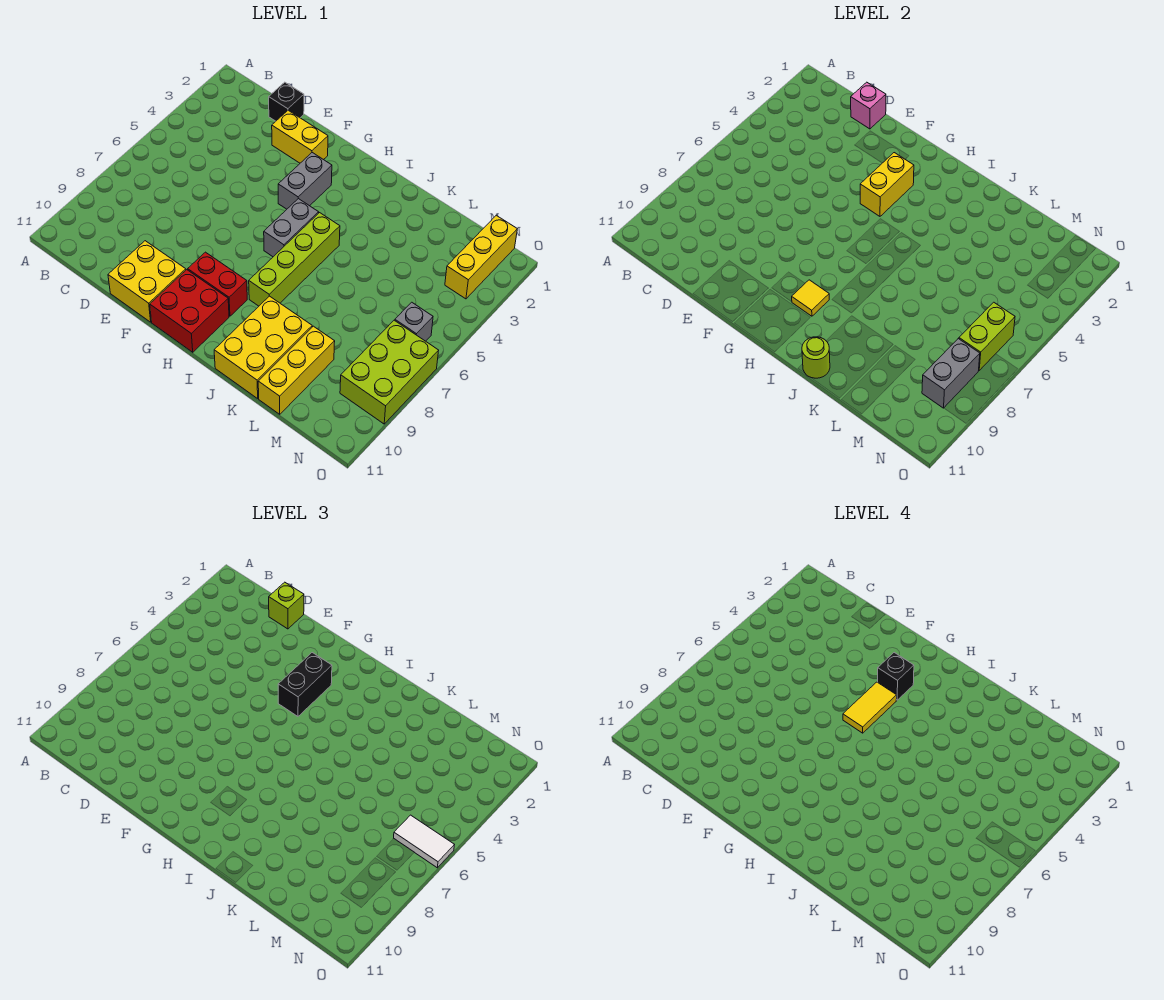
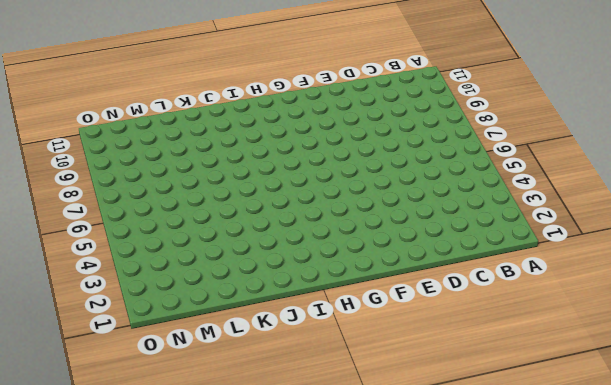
none -> black brick D1 level 1
none -> yellow brick E2:F2 level 1
none -> yellow brick E10:F11 level 1

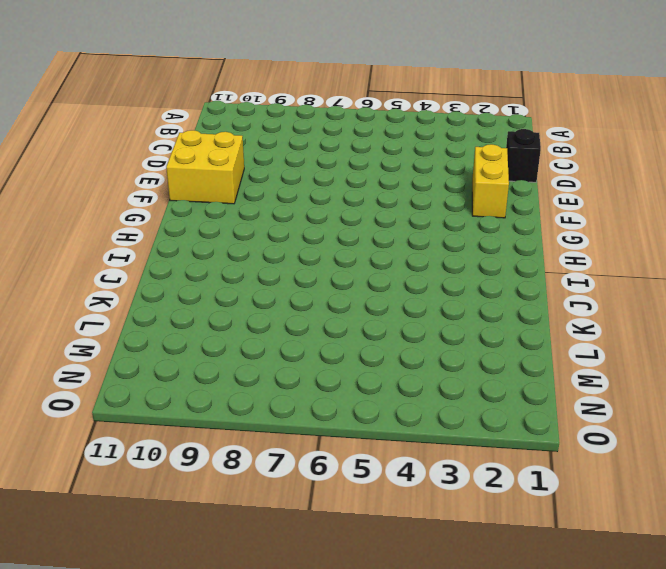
none -> grey brick G3:G4 level 1
none -> red brick G9:H9 level 1
none -> red brick G10:H11 level 1

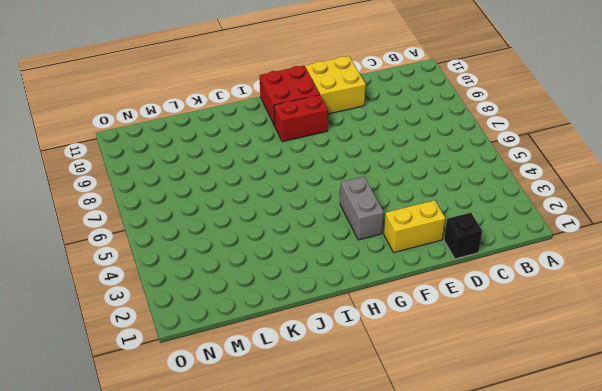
none -> grey brick H5:H6 level 1
none -> lime brick I5:I8 level 1
none -> yellow brick J9:K11 level 1

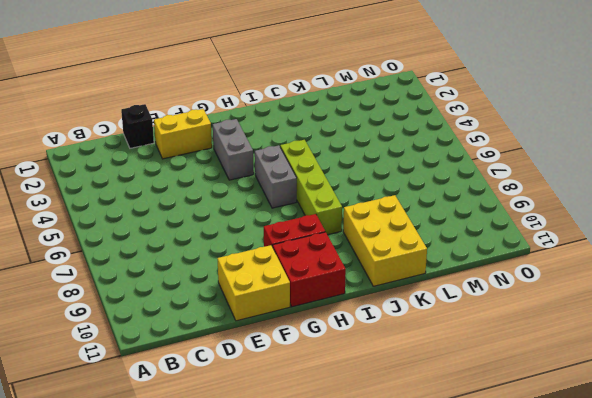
none -> yellow brick L9:L11 level 1
none -> yellow brick N1:N3 level 1
none -> grey brick N6 level 1

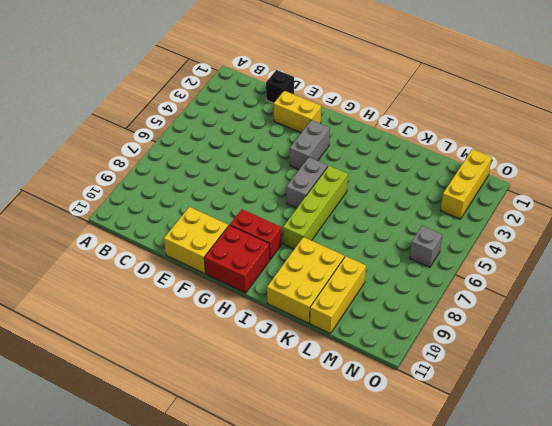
none -> lime brick N7:O9 level 1
none -> pink brick D1 level 2
none -> yellow brick G3:G4 level 2

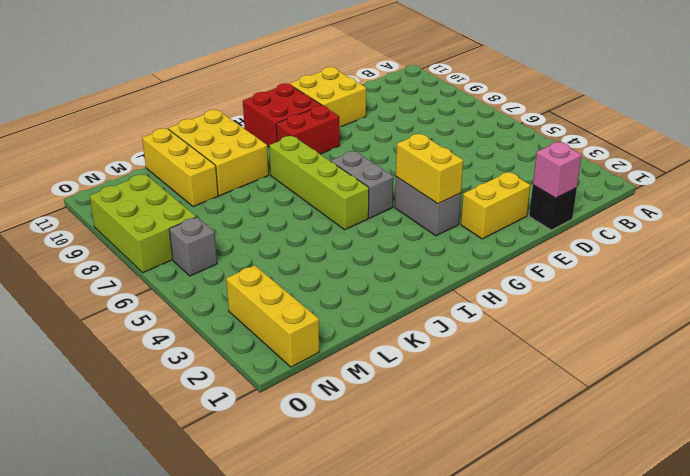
none -> yellow tile H9 level 2
none -> lime round brick J11 level 2
none -> lime brick N6:N7 level 2

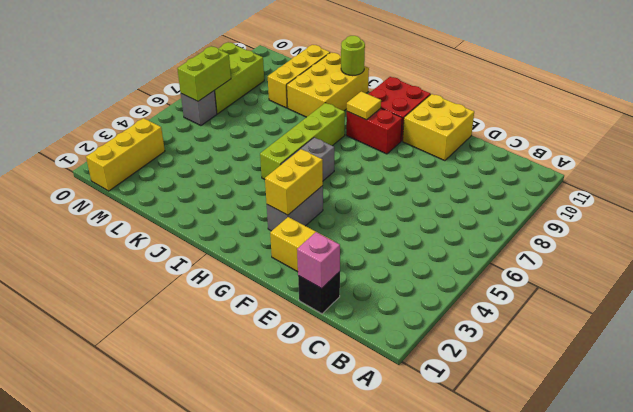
none -> grey brick N8:N9 level 2
none -> lime brick D1 level 3
none -> black brick G3:G4 level 3

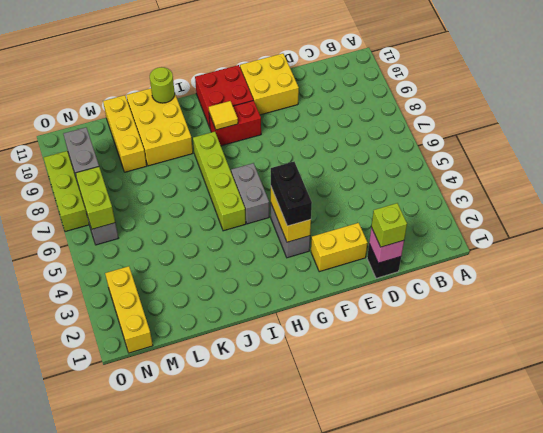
none -> white tile N6:O6 level 3
none -> black brick G3 level 4
none -> yellow tile G4:G5 level 4

